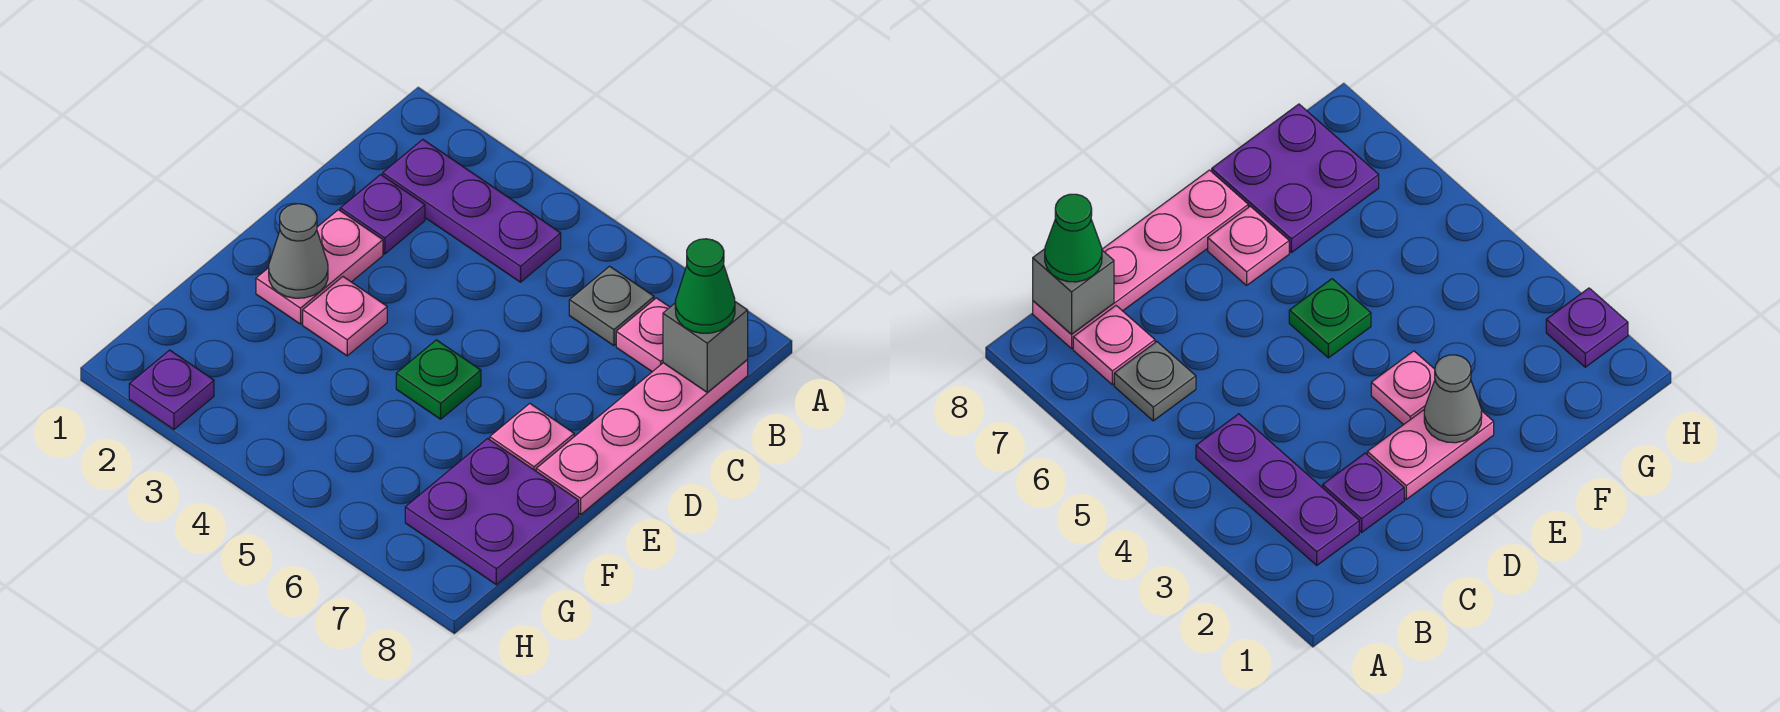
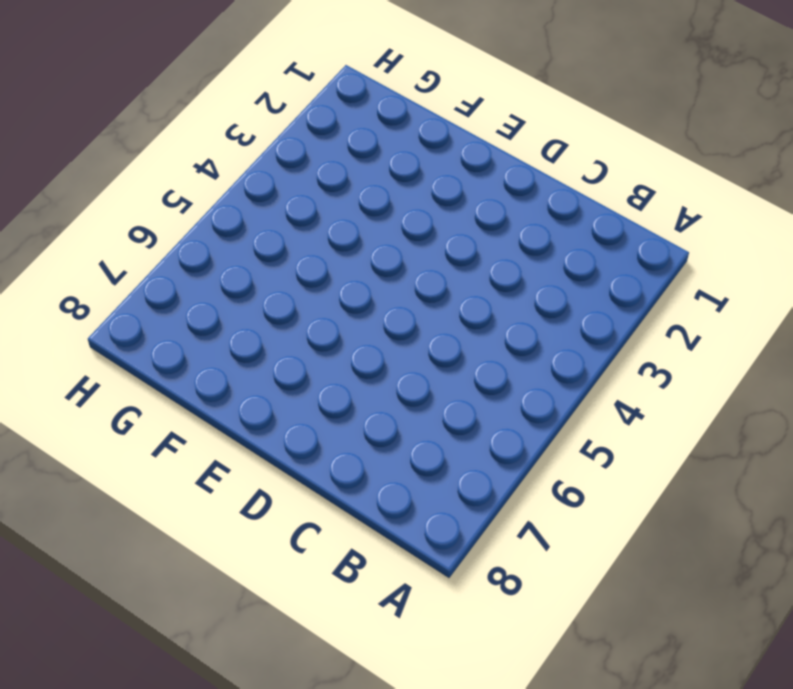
none -> purple plate B2:B4 level 1
none -> grey plate B6 level 1
none -> pink plate B7 level 1

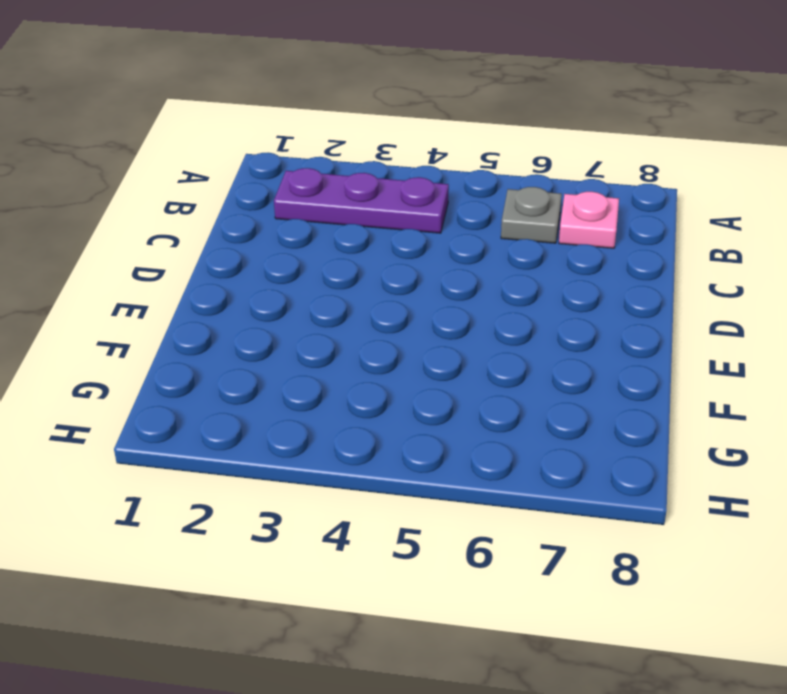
none -> pink plate B8:E8 level 1
none -> purple plate C2 level 1
none -> pink plate D2:E2 level 1

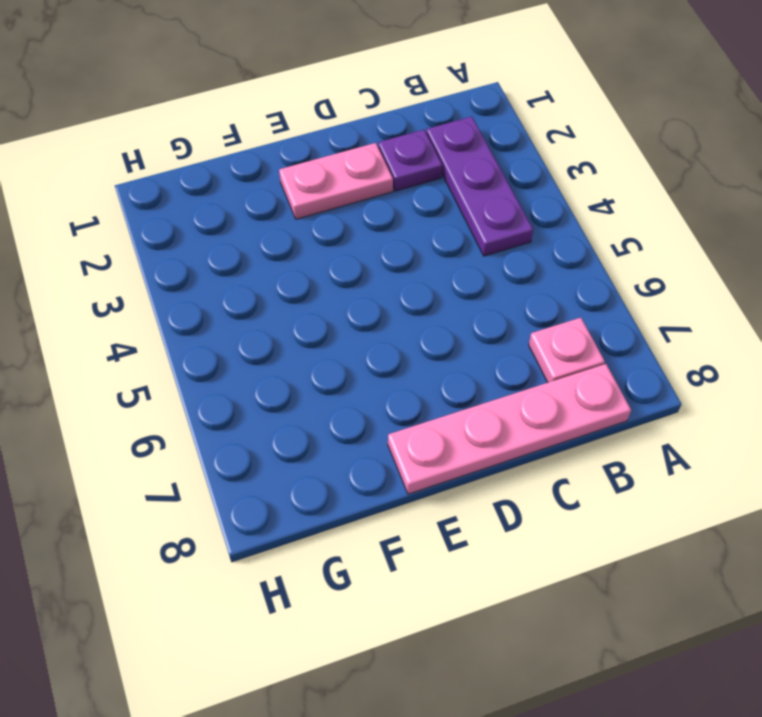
none -> grey plate B6 level 1
none -> pink plate E3 level 1
none -> green plate E5 level 1

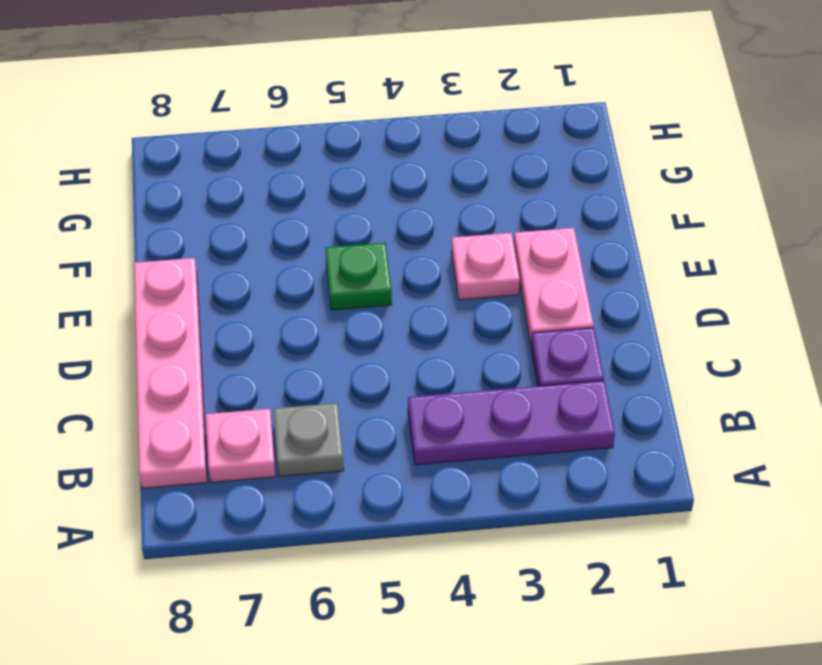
none -> pink plate E7 level 1
none -> purple plate F7:G8 level 1
none -> purple plate H2 level 1

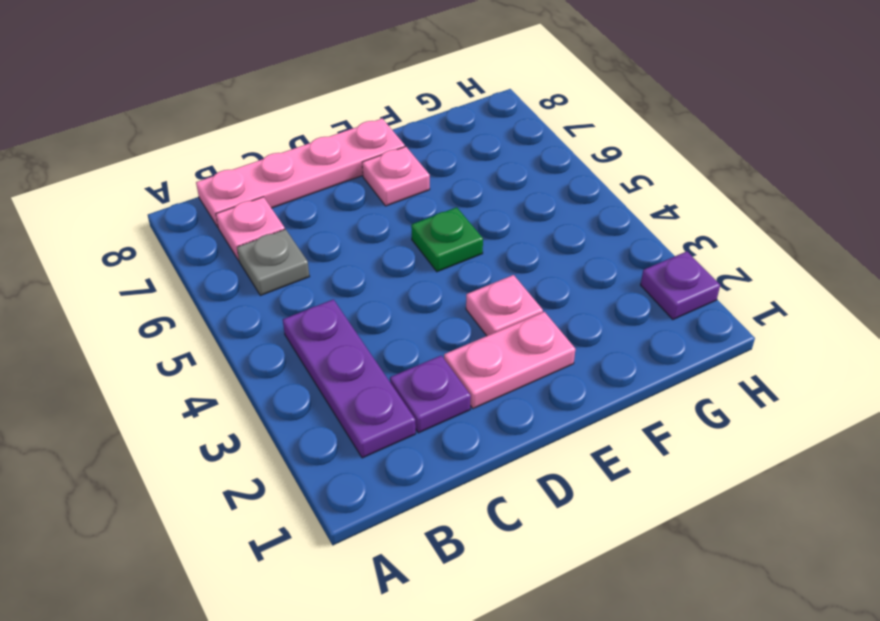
none -> purple plate F7:G8 level 1
none -> grey brick B8 level 2
none -> grey cone E2 level 2

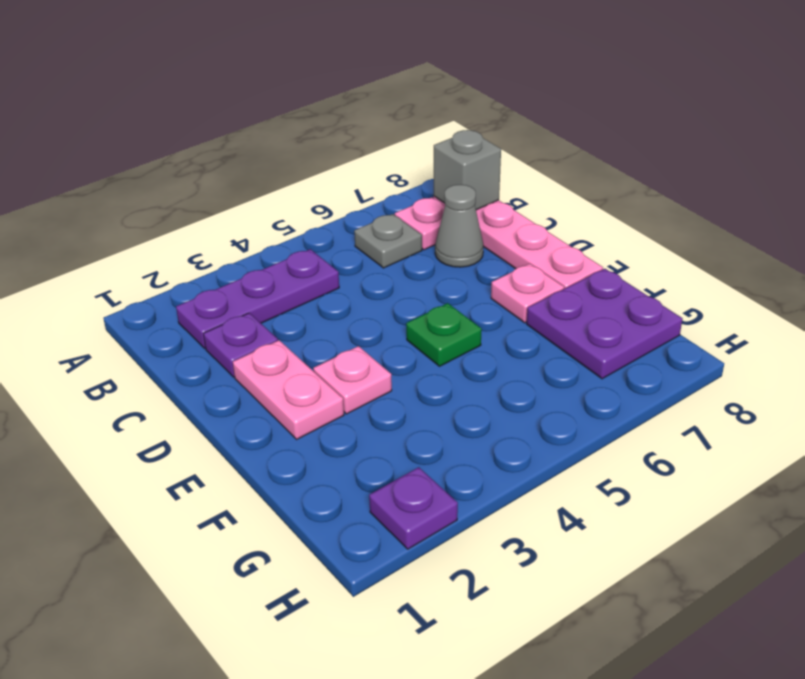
grey cone C7 level 1 -> grey cone E2 level 2
none -> green cone B8 level 3

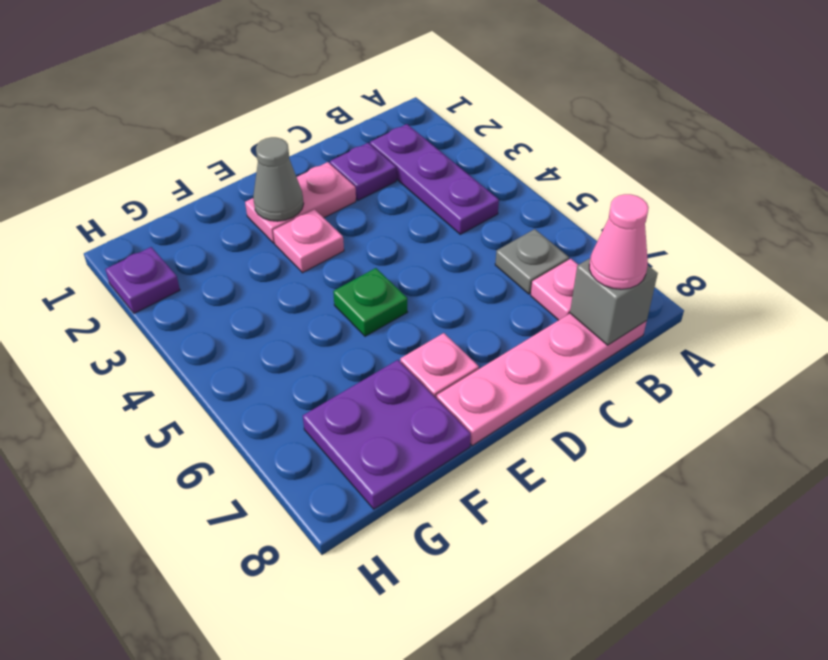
pink cone B8 level 3 -> green cone B8 level 3

